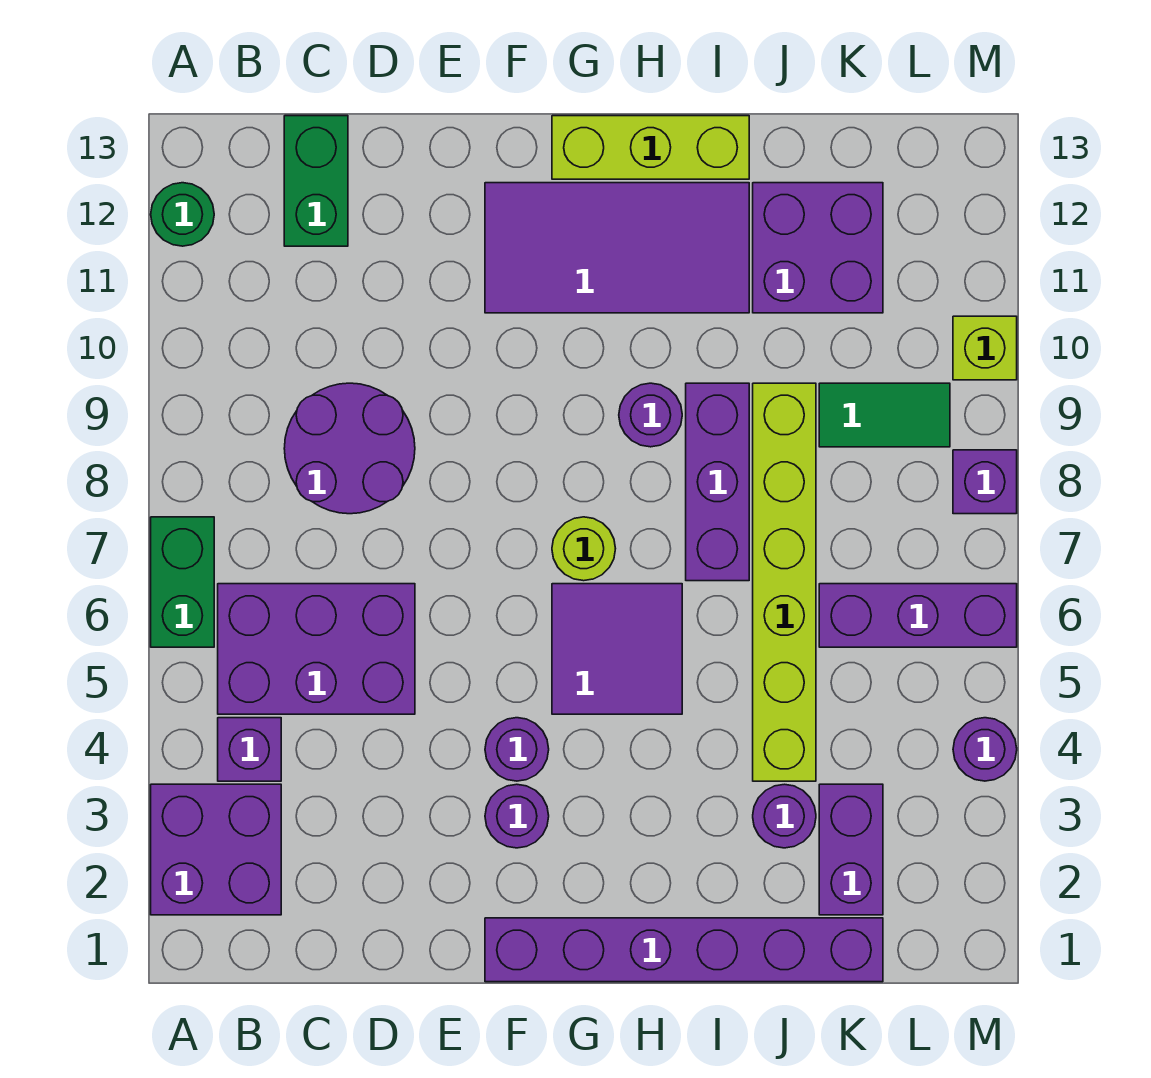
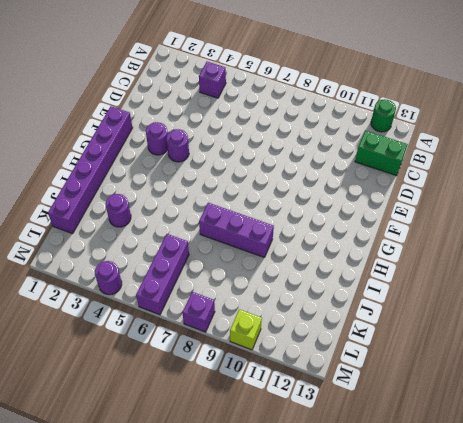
none -> purple brick A2:B3 level 1
none -> green brick A6:A7 level 1
none -> purple brick B5:D6 level 1

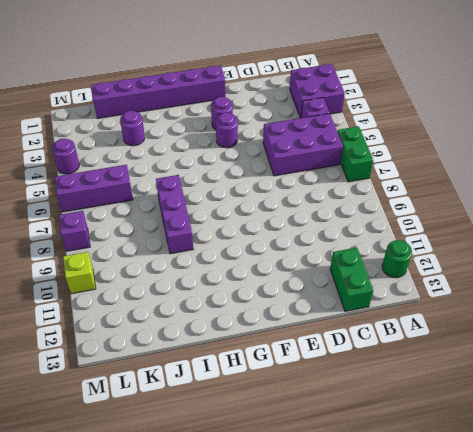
none -> purple round brick C8:D9 level 1
none -> purple tile F11:I12 level 1
none -> purple tile G5:H6 level 1

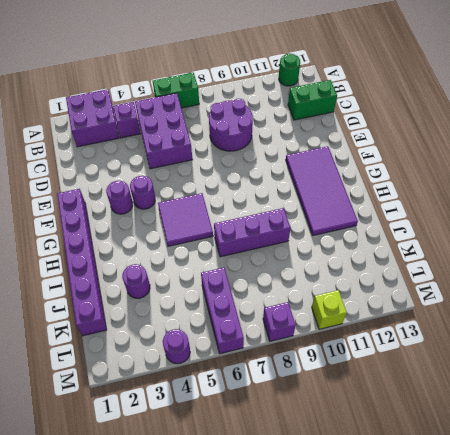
none -> lime round brick G7 level 1
none -> lime brick G13:I13 level 1
none -> purple round brick H9 level 1

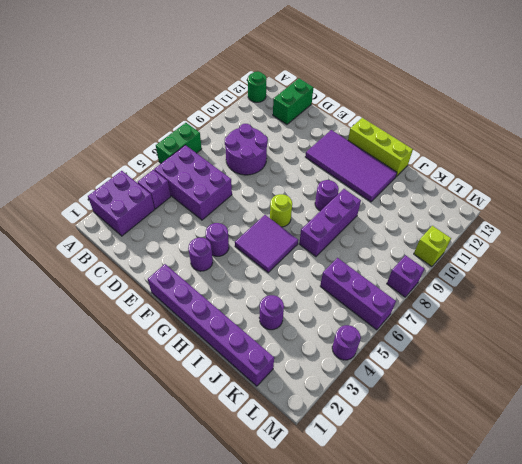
none -> lime brick J4:J9 level 1
none -> purple brick J11:K12 level 1
none -> purple brick K2:K3 level 1

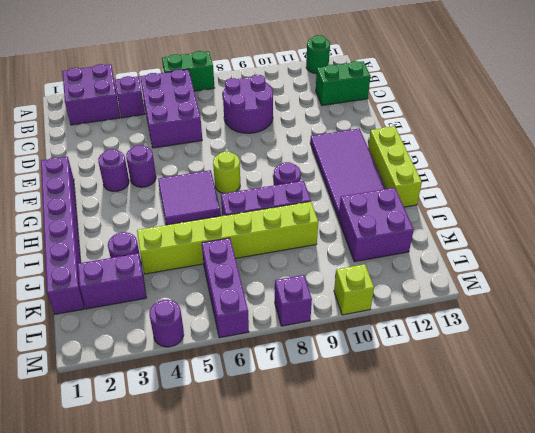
none -> green tile K9:L9 level 1

